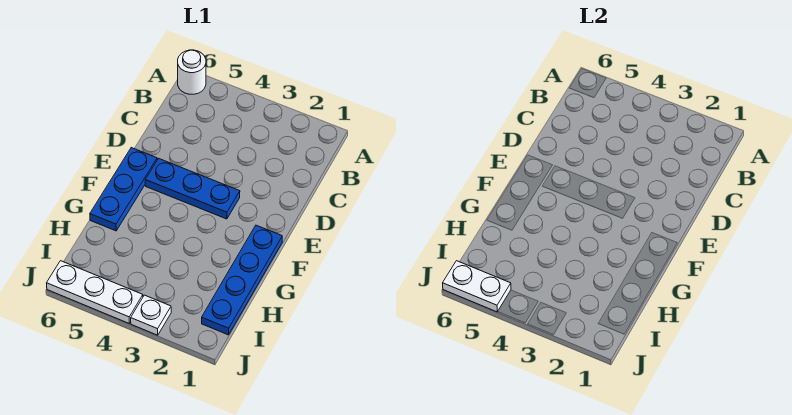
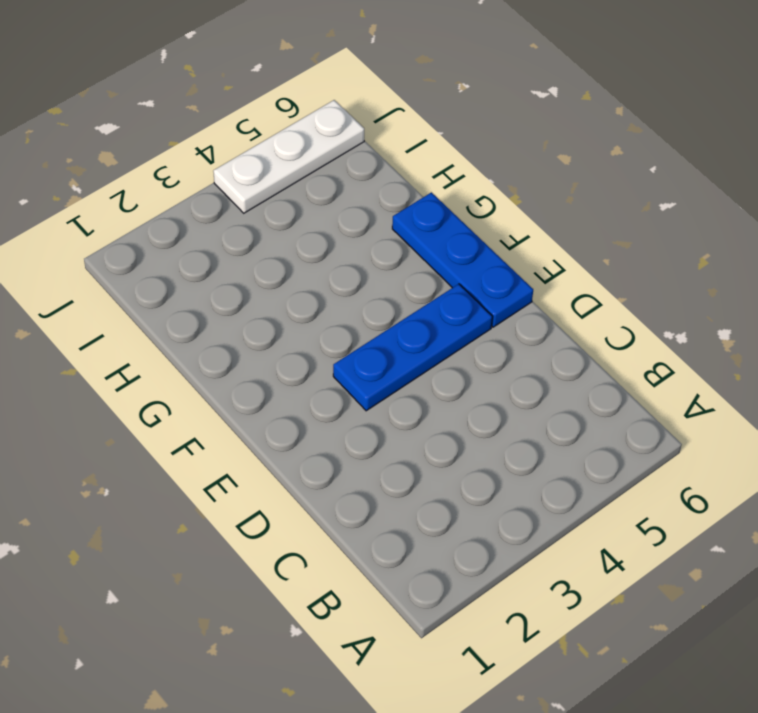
none -> white round brick A6 level 1
none -> blue plate F1:I1 level 1

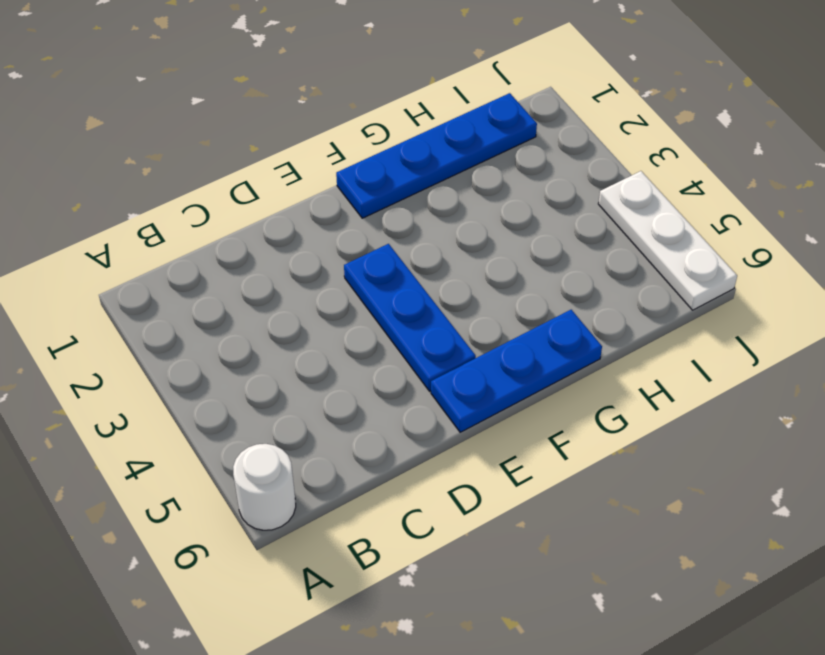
none -> white plate J3 level 1
none -> white plate J5:J6 level 2

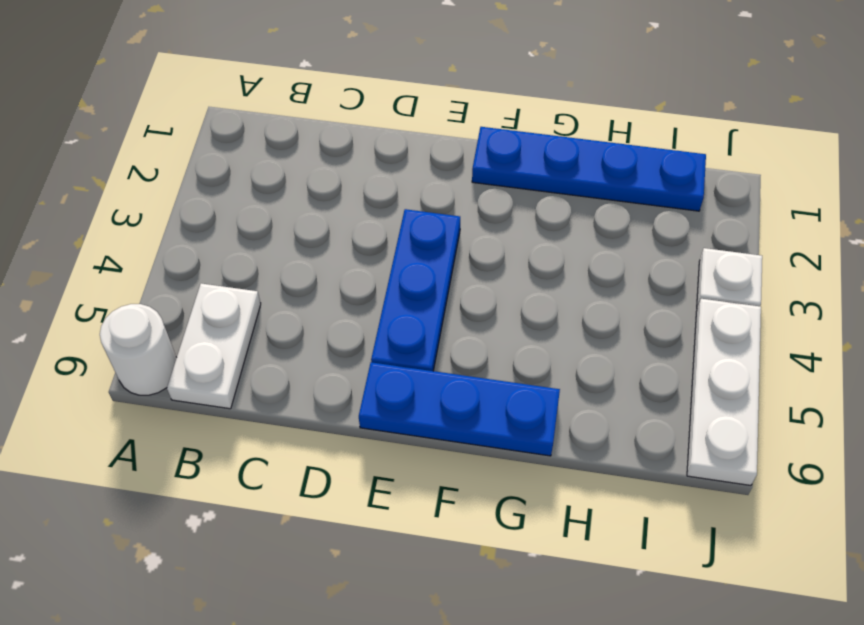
white plate B5:B6 level 1 -> white plate J5:J6 level 2

